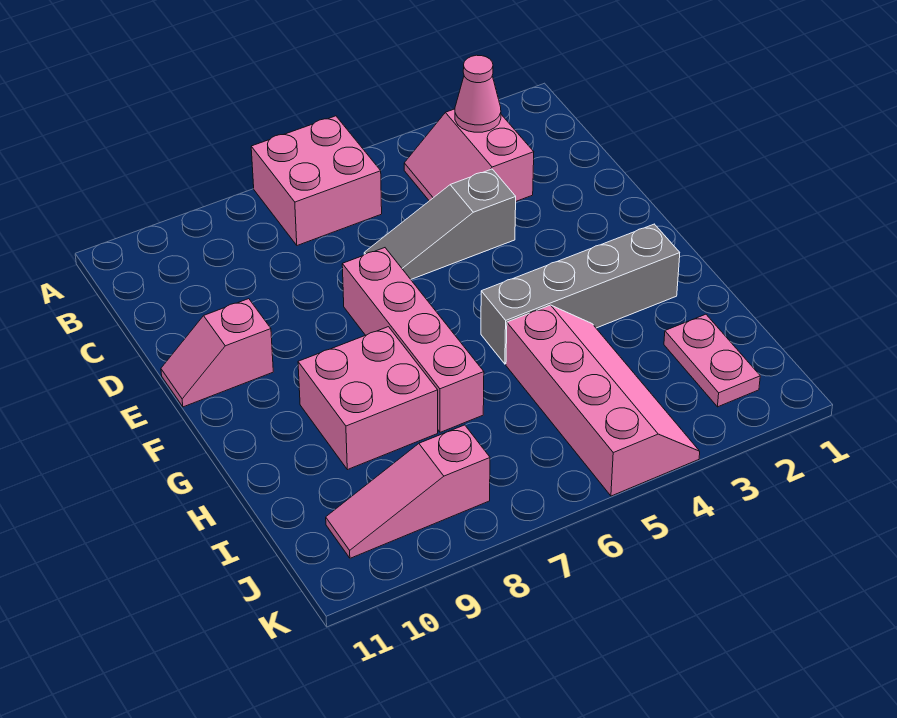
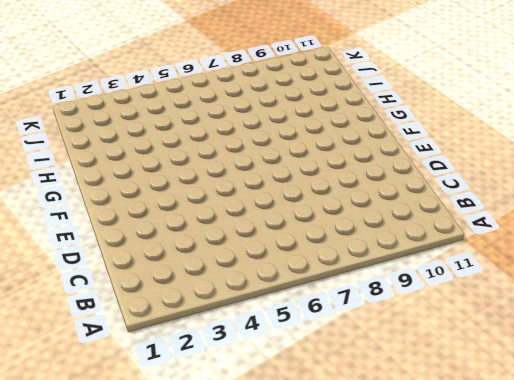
none -> pink brick A6:B7 level 1
none -> pink slope B3:C4 level 1 top 3

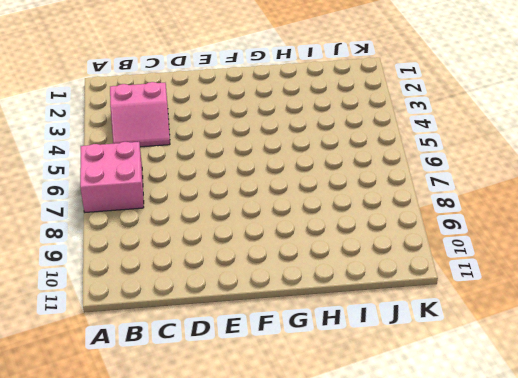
none -> grey slope D4:D6 level 1 top 4
none -> pink brick E7:H7 level 1

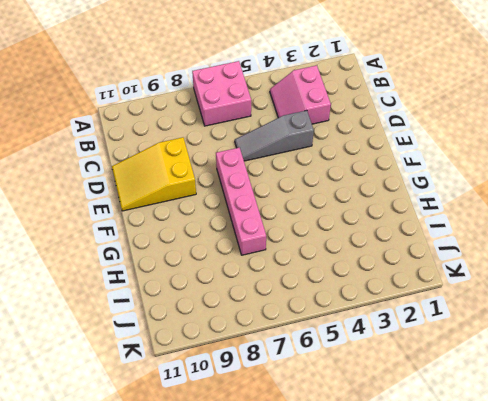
yellow slope D9:E11 level 1 top 9 -> pink slope E10:E11 level 1 top 10
none -> grey brick G2:G5 level 1
none -> pink brick G8:H9 level 1

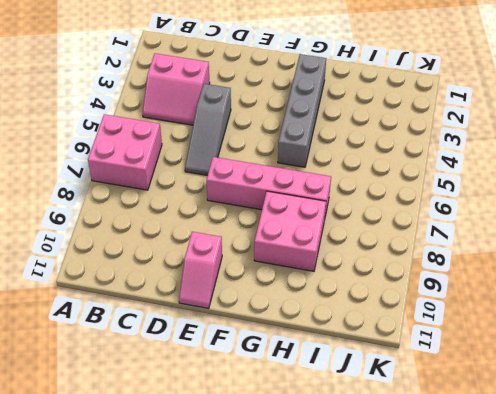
none -> pink slope H4:K5 level 1 top 5
none -> pink plate I2:J2 level 1

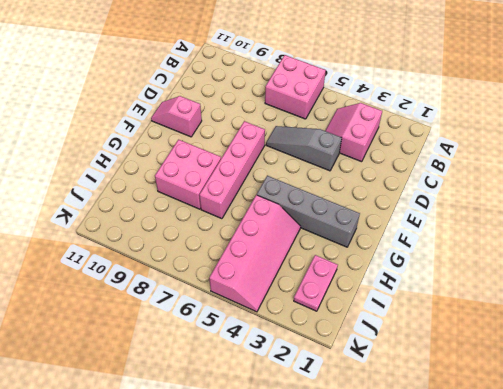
none -> pink slope J8:J10 level 1 top 8
none -> pink cone B3 level 2

